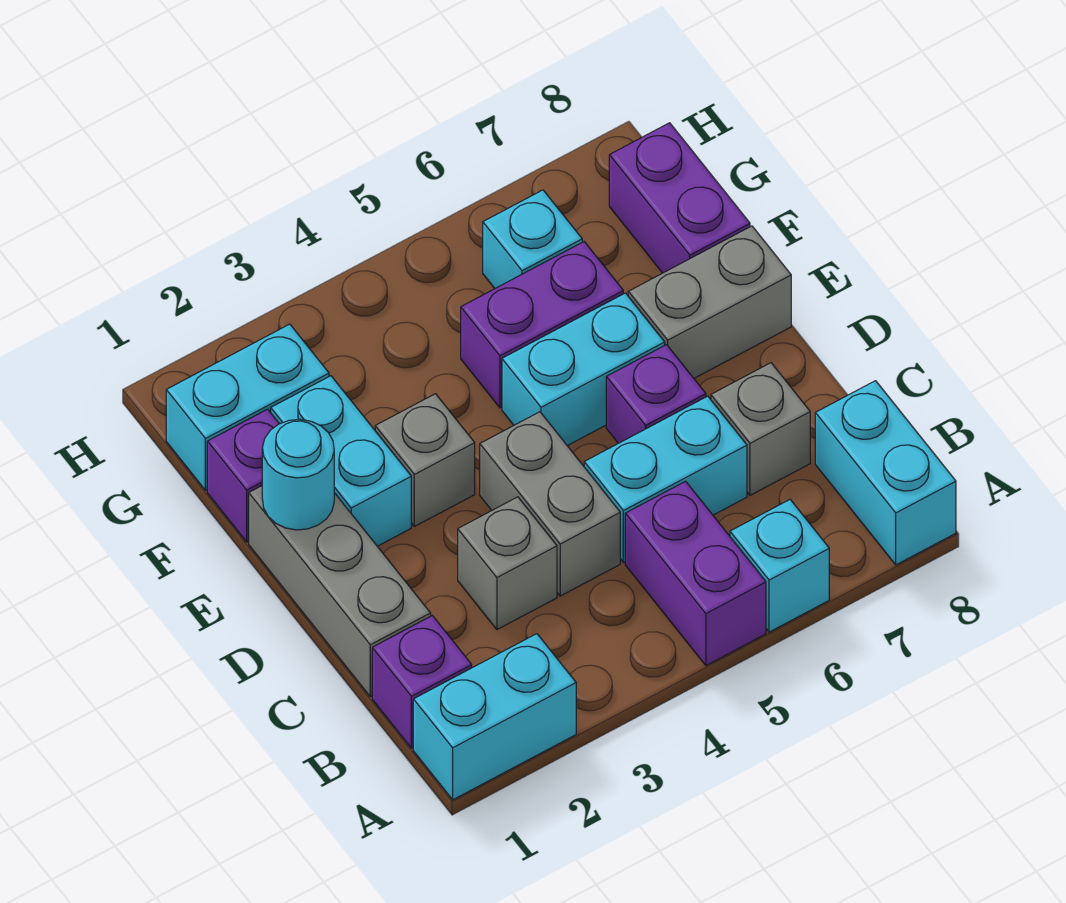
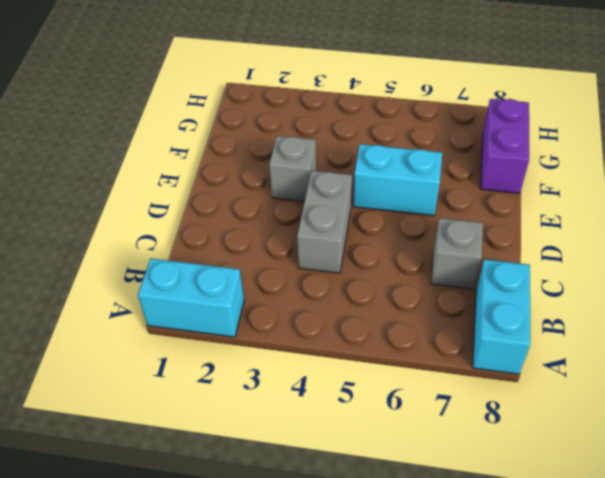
none -> purple brick A5:B5 level 1
none -> cyan brick A6 level 1
none -> purple brick B1 level 1

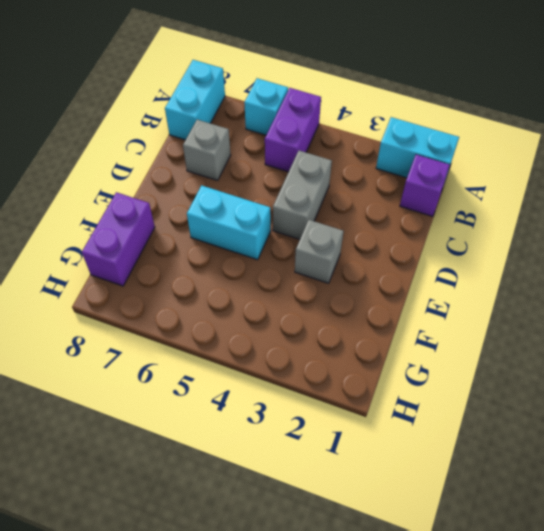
none -> grey brick C1:E1 level 1
none -> grey brick C3 level 1
none -> cyan brick C5:C6 level 1

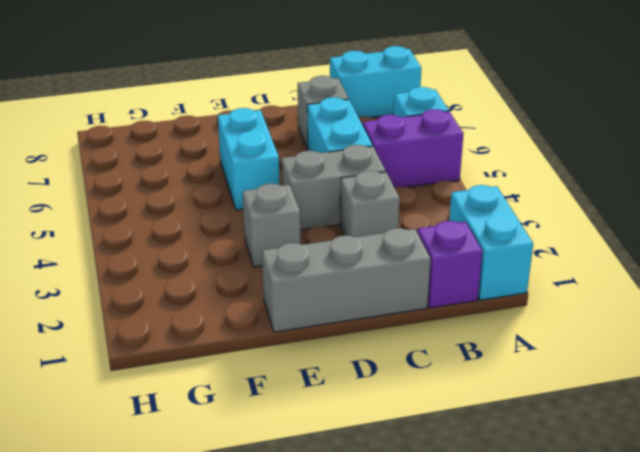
none -> purple brick D6 level 1
none -> cyan brick E2:F2 level 1
none -> grey brick E7:E8 level 1

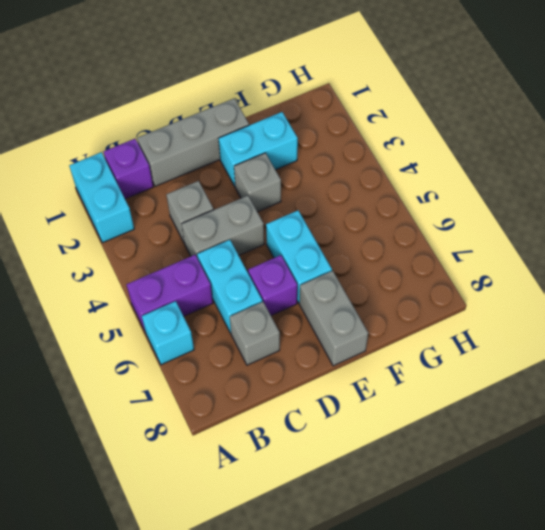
none -> cyan brick A8:B8 level 1
none -> purple brick F1 level 1
none -> purple brick F5:F6 level 1

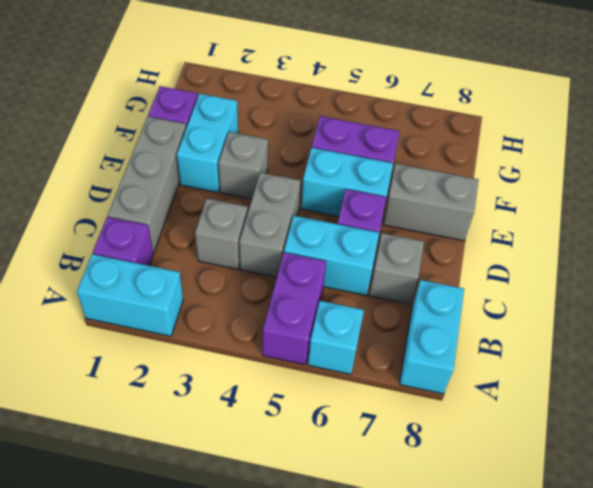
none -> purple brick F8:G8 level 1
none -> cyan brick G1:G2 level 1
none -> cyan brick G6 level 1

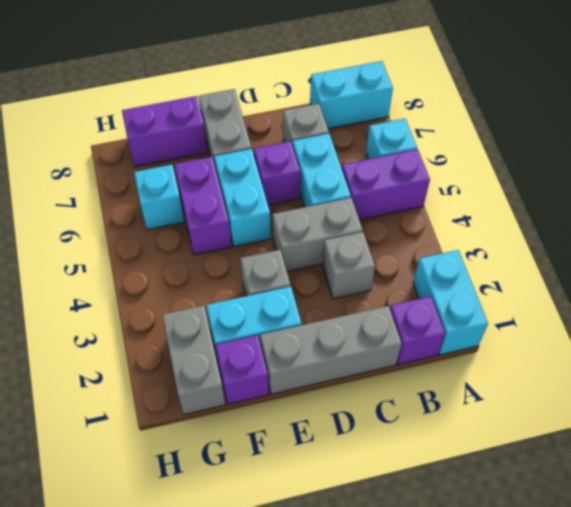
grey brick G1:G2 level 1 -> cyan brick G1:G2 level 1
none -> cyan round brick E1 level 2

